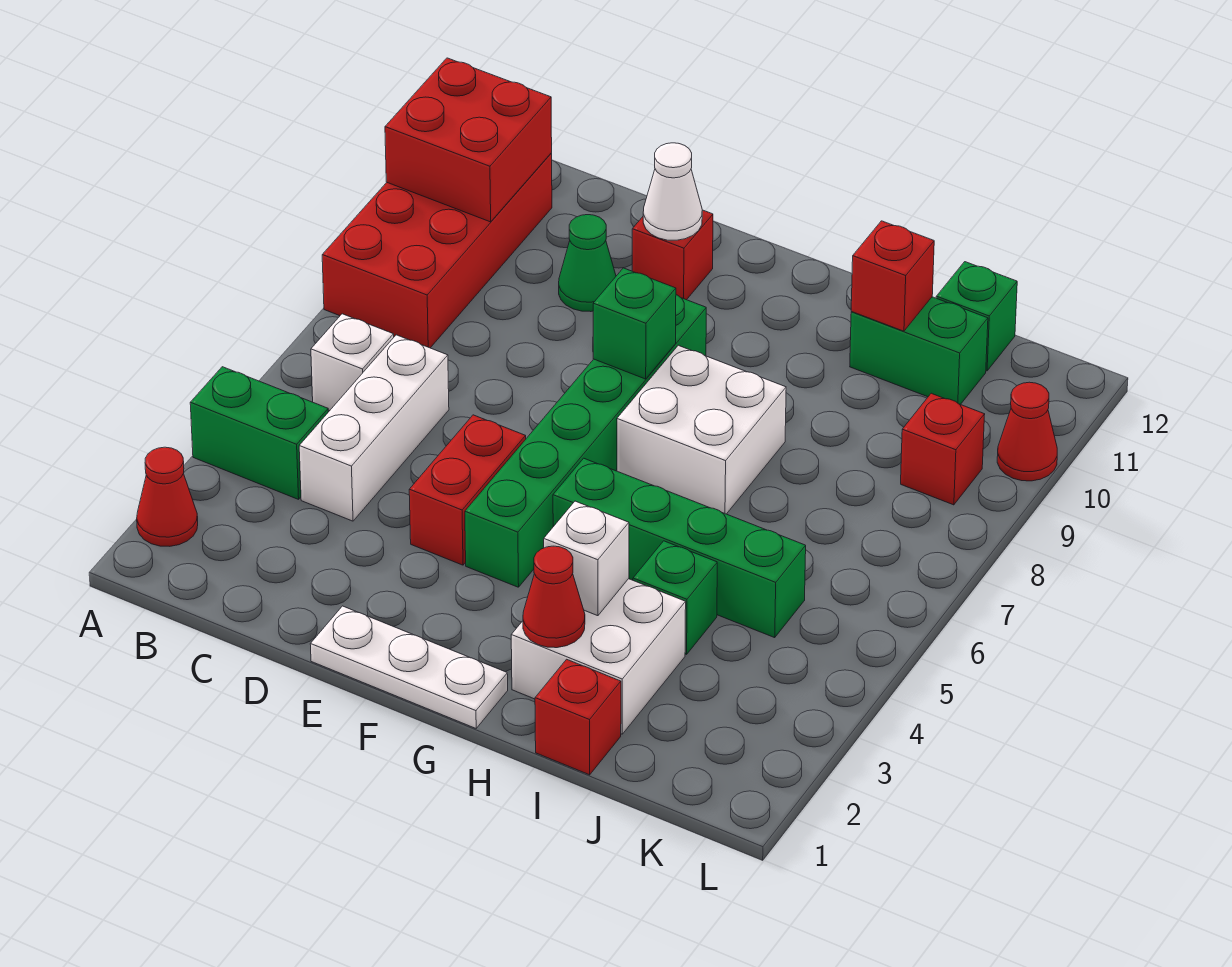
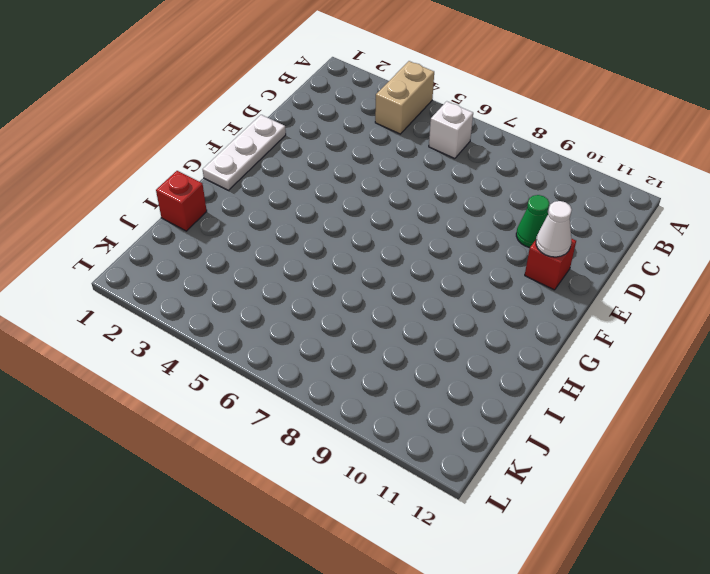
tan brick A4:B4 level 1 -> green brick A4:B4 level 1
none -> red cone A2 level 1
none -> red brick A8:B11 level 1
none -> white brick C4:C6 level 1

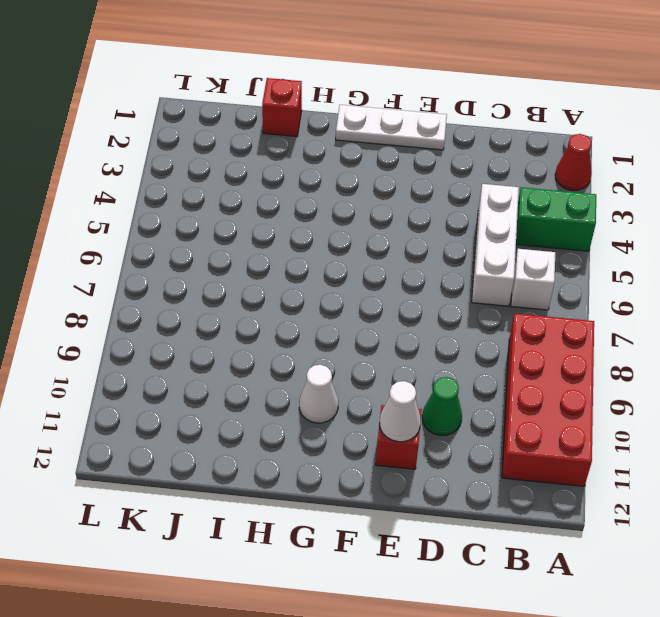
white cone G10 level 1 -> none
none -> red brick E4:E5 level 1
none -> green brick F4:F9 level 1
none -> green brick G5:J5 level 1

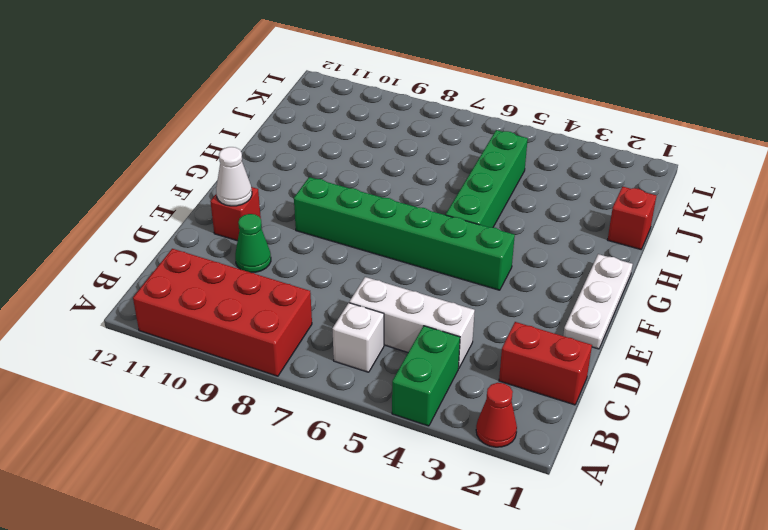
red brick C1:C2 level 1 -> red brick E4:E5 level 1
none -> white brick G7:H8 level 1
none -> white brick H2:I3 level 1
none -> green brick I4 level 1

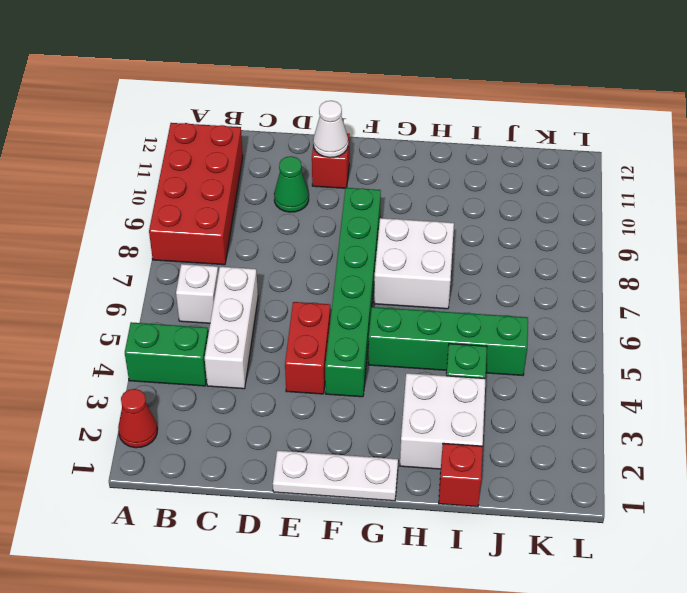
none -> green brick I11:J11 level 1
none -> green brick J12 level 1
none -> red brick K9 level 1

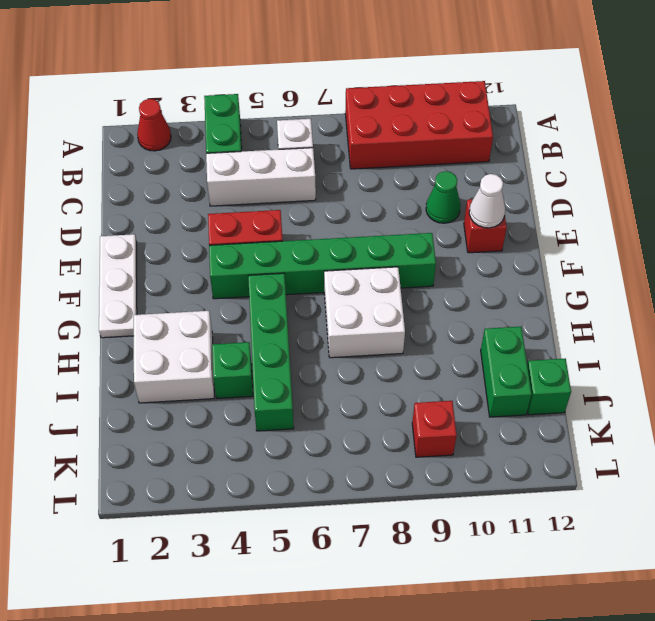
none -> red brick I1 level 1
none -> red cone L10 level 1
none -> red brick A10:B11 level 2

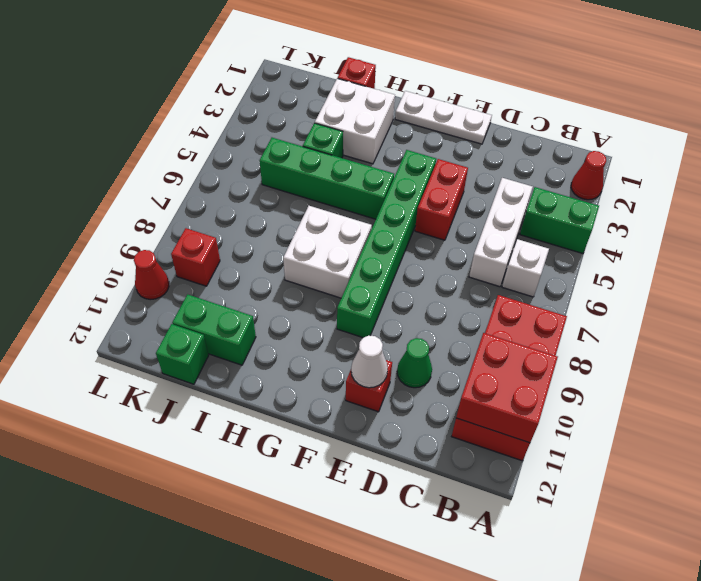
none -> green brick F8 level 2
none -> red cone H2 level 2
none -> white brick H3 level 2

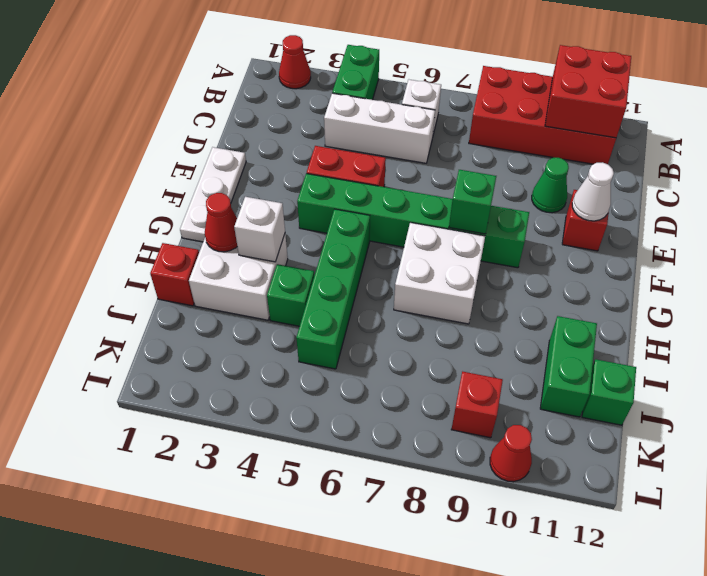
none -> red brick I11 level 2

